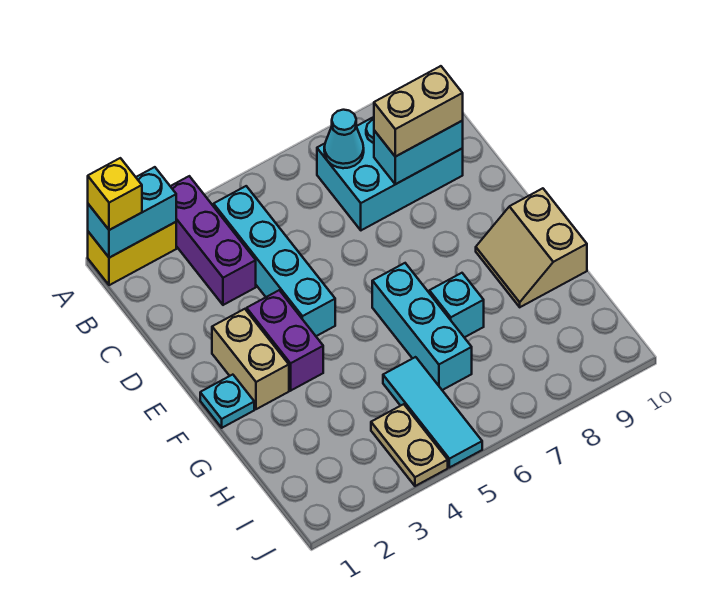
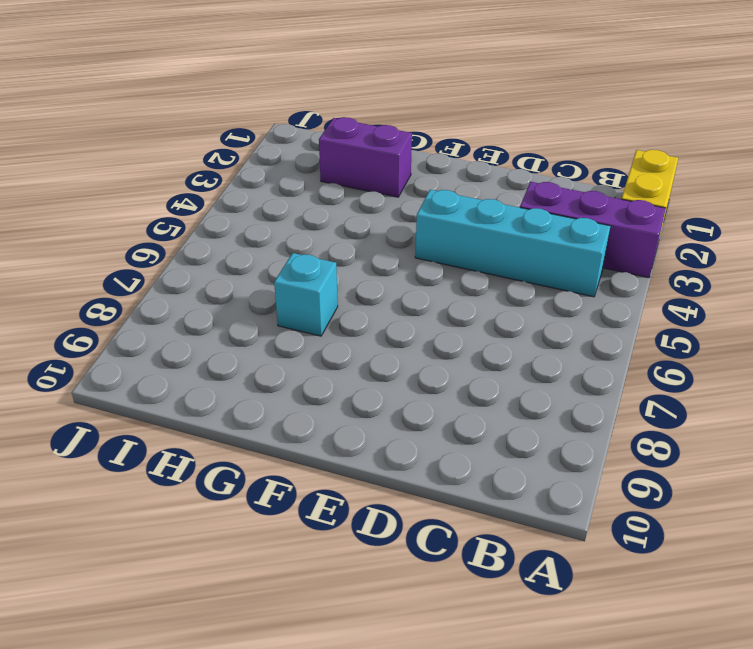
purple brick G2:H2 level 1 -> purple brick E3:F3 level 1
none -> cyan brick B7:C9 level 1
none -> tan brick E2:F2 level 1
none -> cyan plate F1 level 1

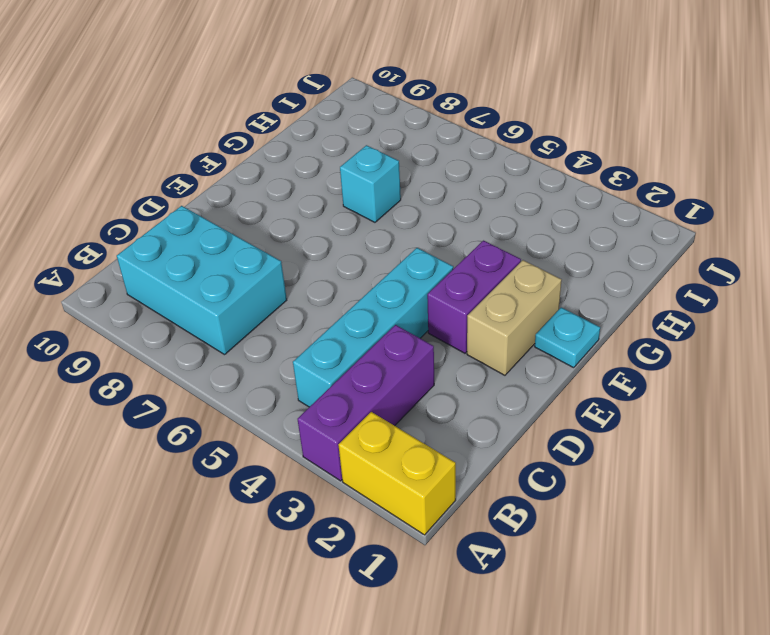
none -> cyan brick F6:H6 level 1
none -> tan slope F9:G10 level 1 top 10
none -> cyan tile H5:J5 level 1

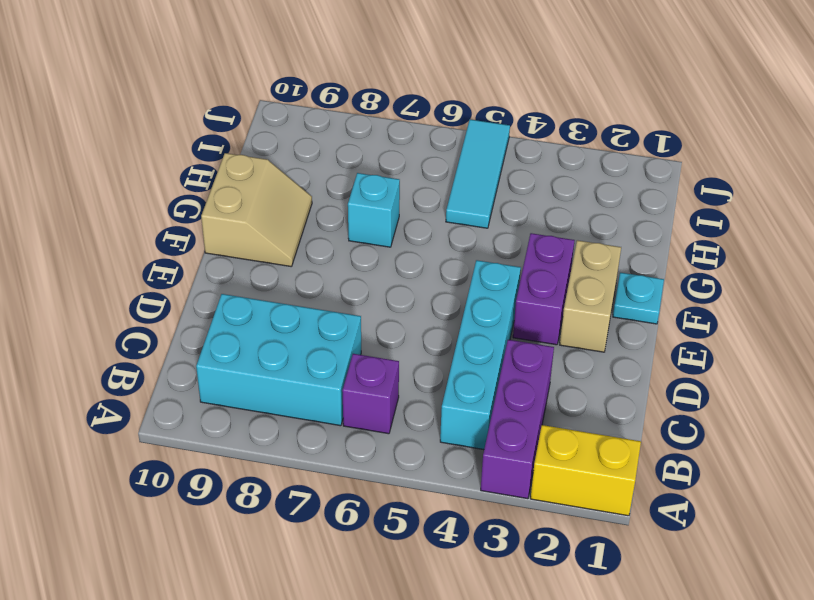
purple brick B6 level 1 -> none
none -> cyan brick F6:H6 level 1
none -> tan plate I4:J4 level 1
none -> cyan brick A1:A2 level 2

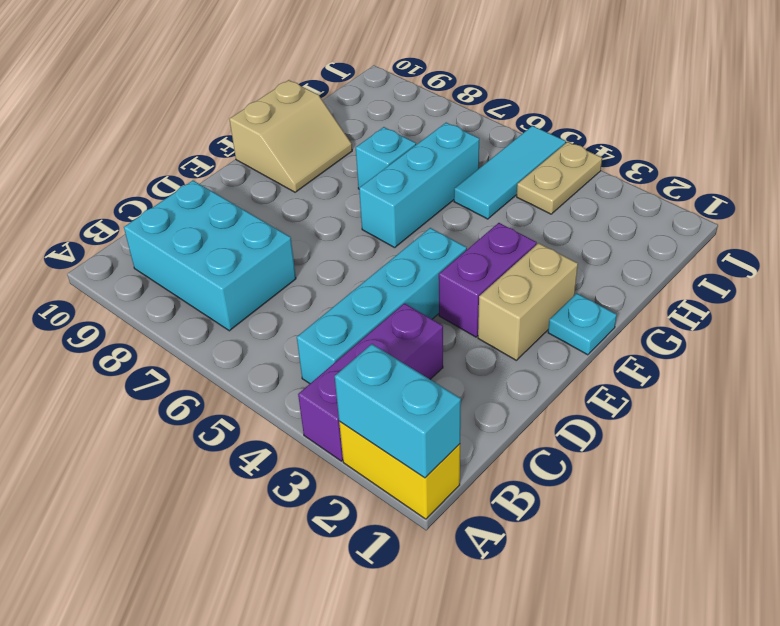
none -> cyan cone B7 level 2
none -> cyan brick C8:C9 level 2
none -> yellow brick A1 level 3

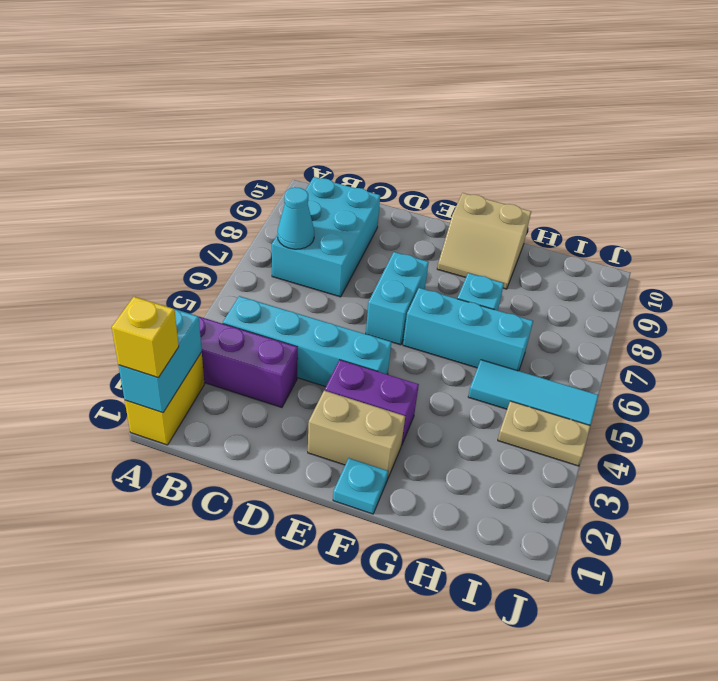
cyan brick E6:E7 level 1 -> cyan brick C8:C9 level 2
none -> tan brick C8:C9 level 3

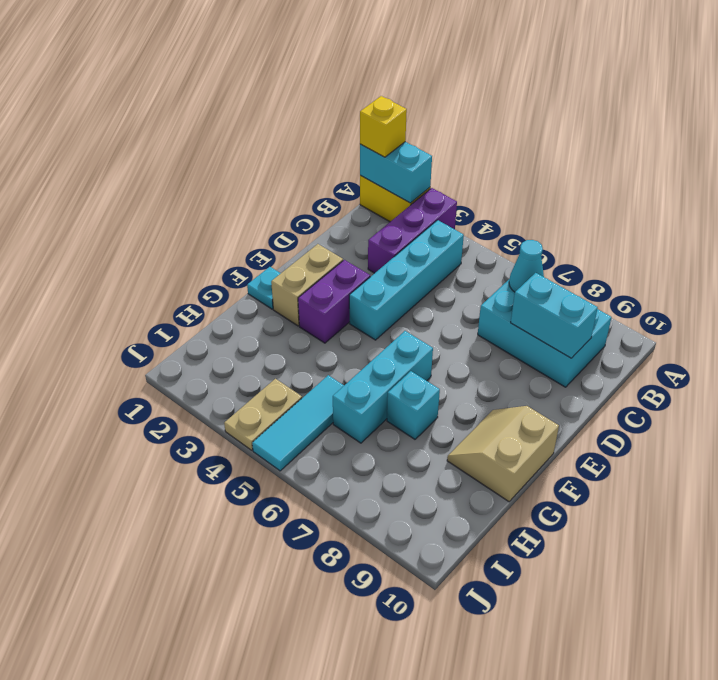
none -> tan brick C8:C9 level 3

